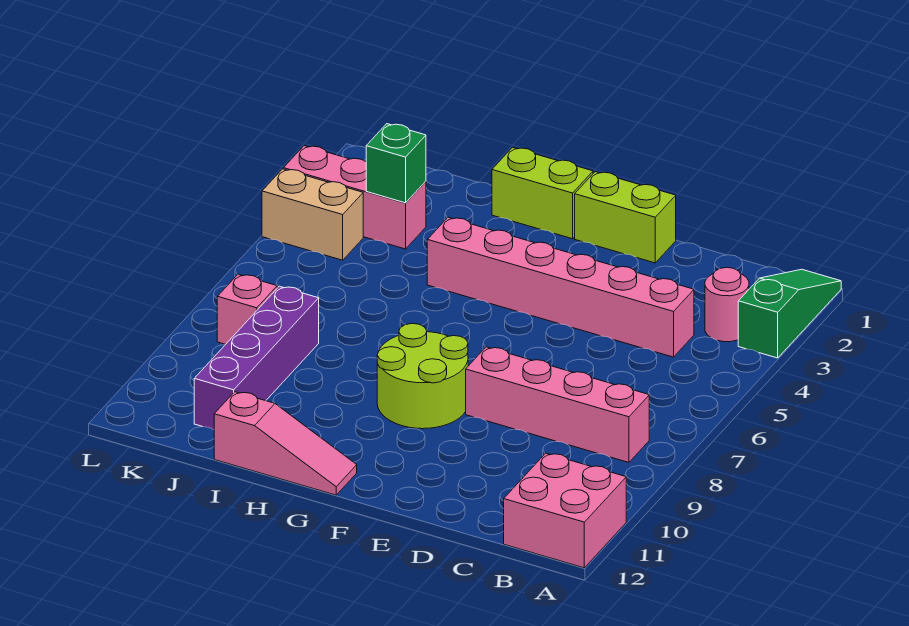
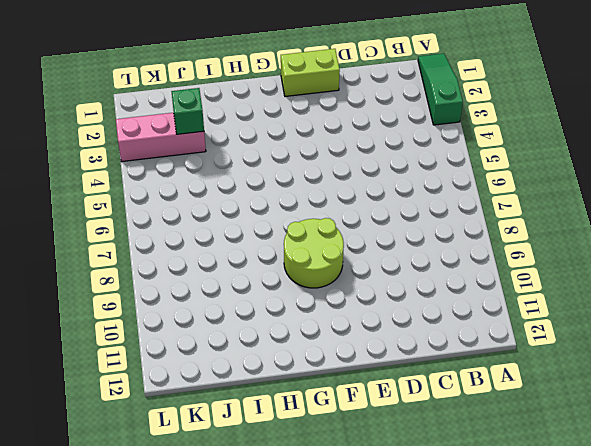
none -> pink brick A11:B12 level 1
none -> pink round brick B3 level 1
none -> pink brick B8:E8 level 1

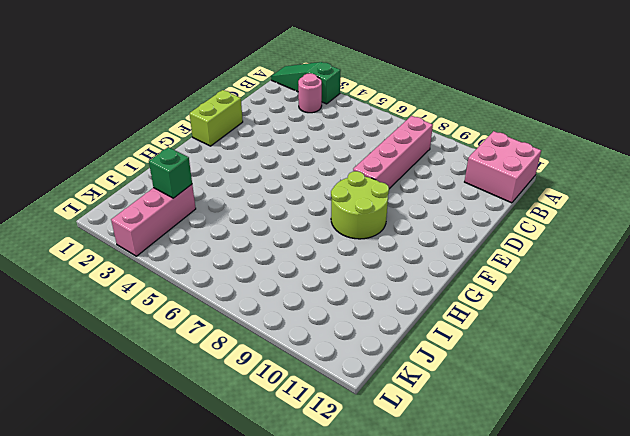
none -> pink brick C4:H4 level 1
none -> lime brick G1:H1 level 1
none -> pink slope G12:I12 level 1 top I

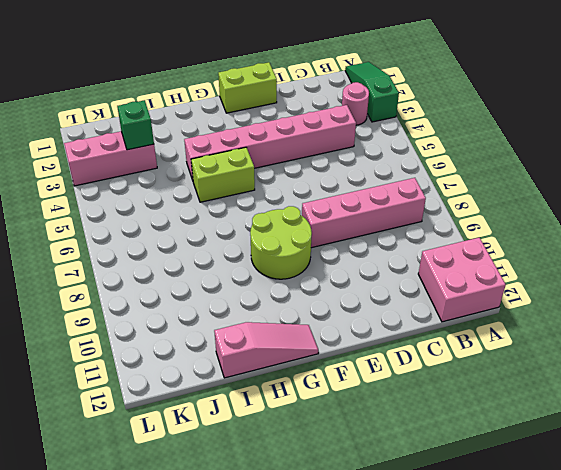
lime brick G5:H5 level 1 -> lime brick G1:H1 level 1
none -> purple brick J8:J11 level 1
none -> tan brick K4:L4 level 1
none -> pink brick K8 level 1

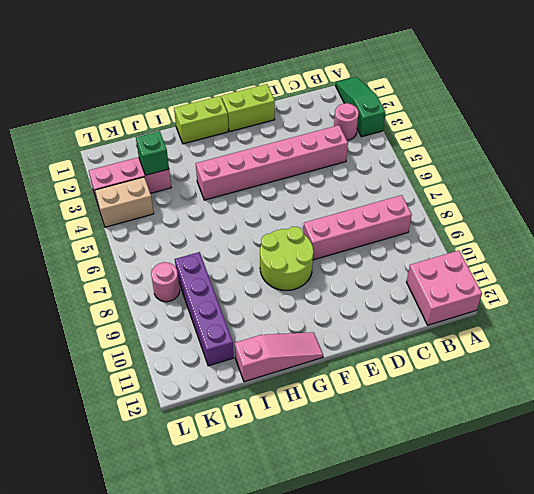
pink round brick K8 level 1 -> pink brick K8 level 1

